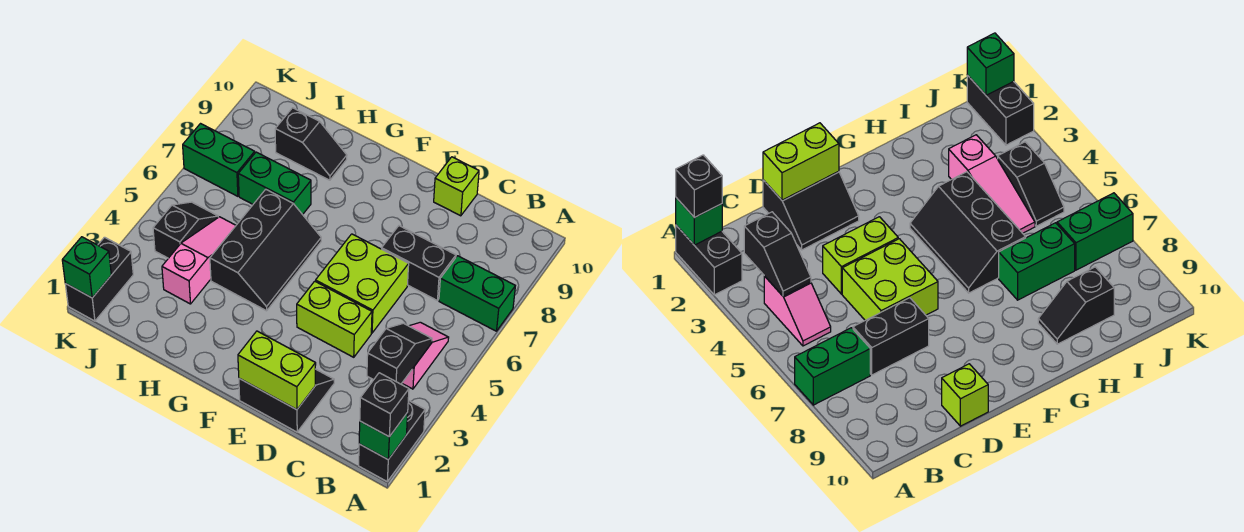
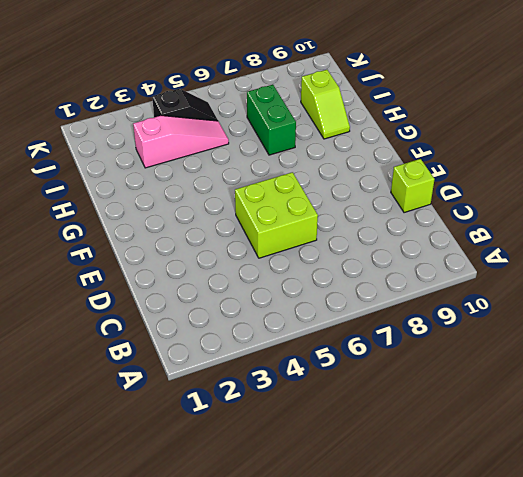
lime slope H9:I9 level 1 top I -> black slope H9:I9 level 1 top I
none -> black brick A1:A2 level 1
none -> green brick A7:B7 level 1
none -> pink slope B4:B5 level 1 top 4

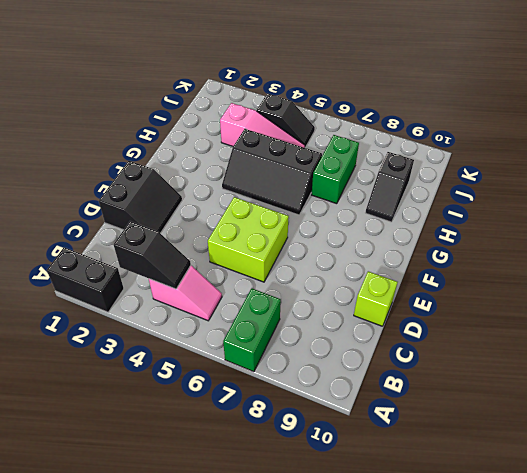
none -> black brick C7:D7 level 1
none -> lime brick D4:E4 level 1
none -> green brick J7:K7 level 1

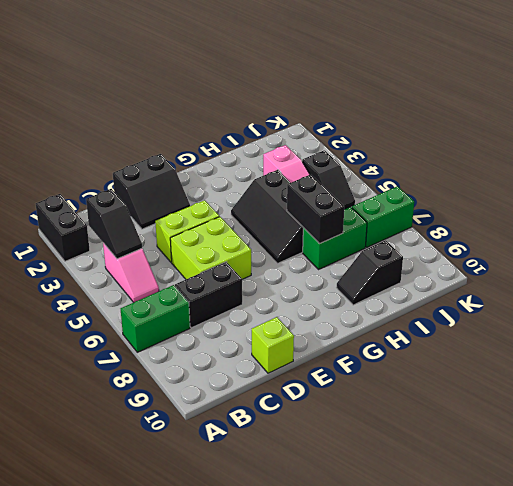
black brick H6:H7 level 2 -> black brick K1:K2 level 1
none -> green brick A1 level 2
none -> lime brick D1:E1 level 2
none -> green brick K1 level 2

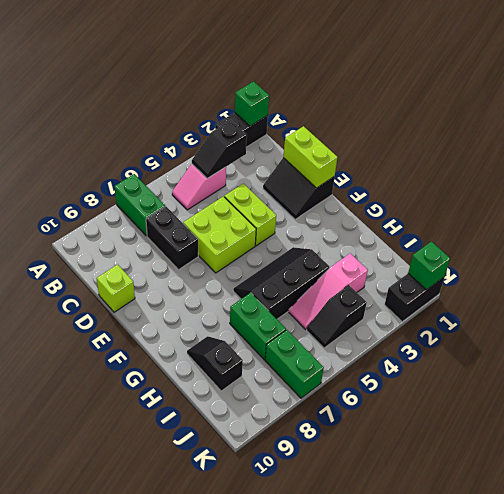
none -> black brick A1 level 3

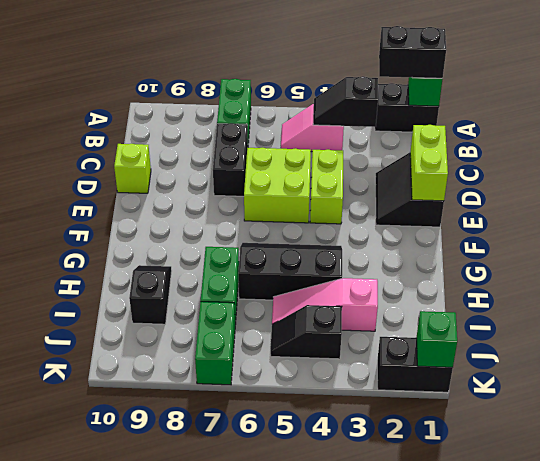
black brick A1:A2 level 3 -> black brick A1 level 3

